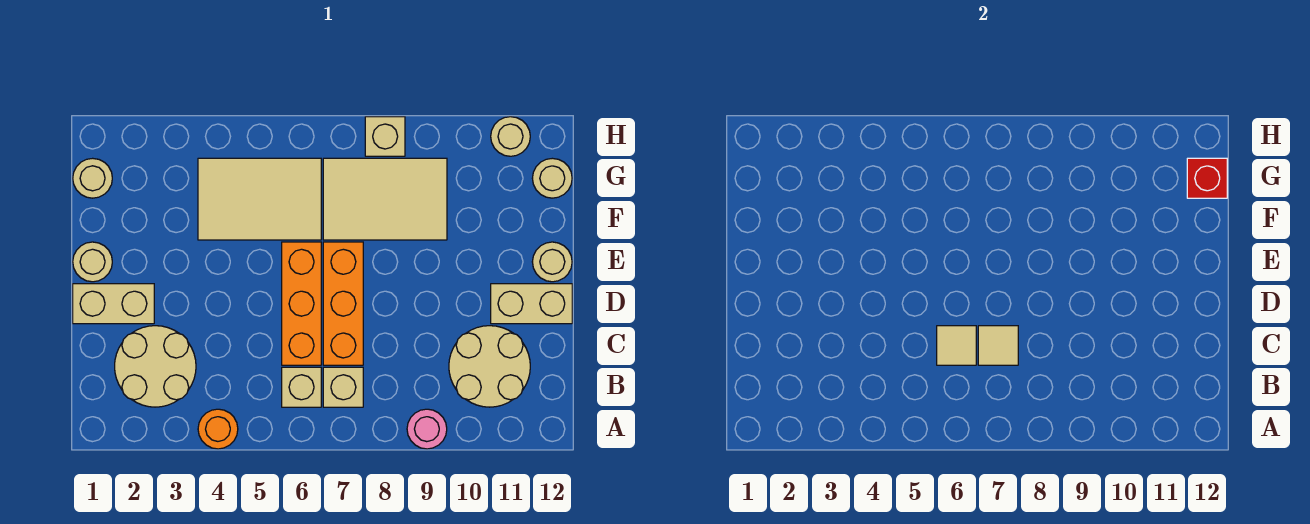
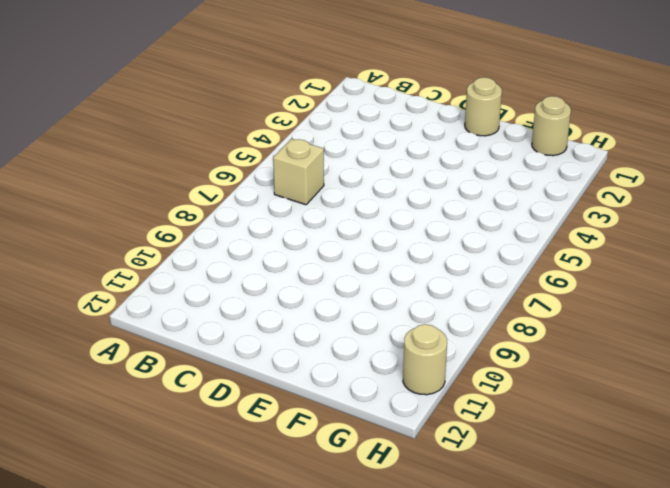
none -> orange round brick A4 level 1
none -> pink round brick A9 level 1
none -> tan round brick B2:C3 level 1

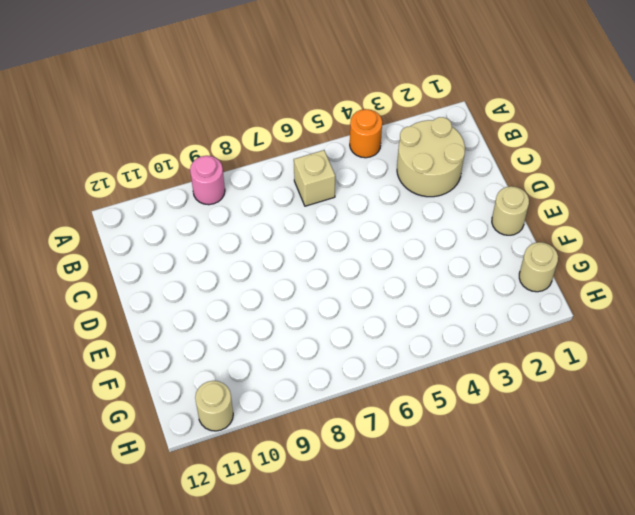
none -> tan brick B7 level 1
none -> tan round brick B10:C11 level 1
none -> orange brick C6:E6 level 1

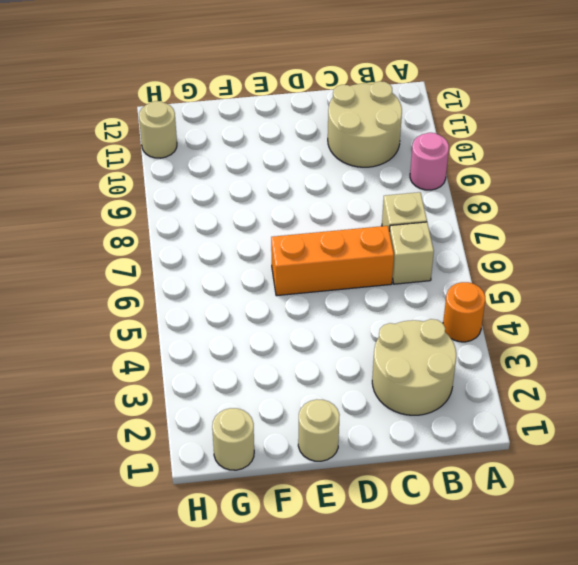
none -> orange brick C7:E7 level 1
none -> tan brick D1:D2 level 1
none -> tan brick D11:D12 level 1

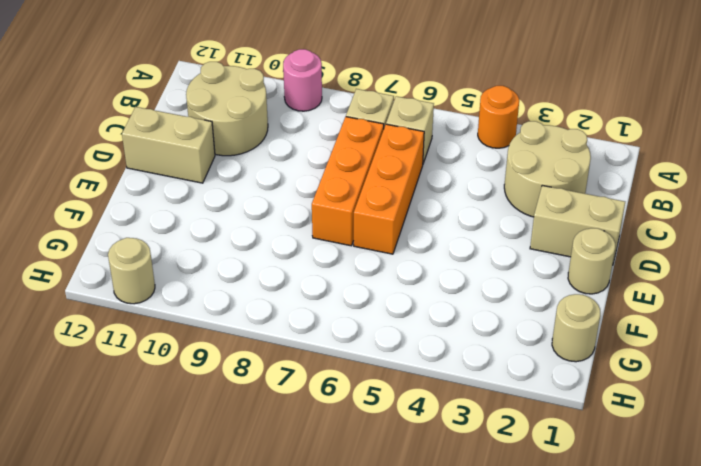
none -> tan round brick E12 level 1
none -> tan tile F4:G6 level 1
none -> tan tile F7:G9 level 1

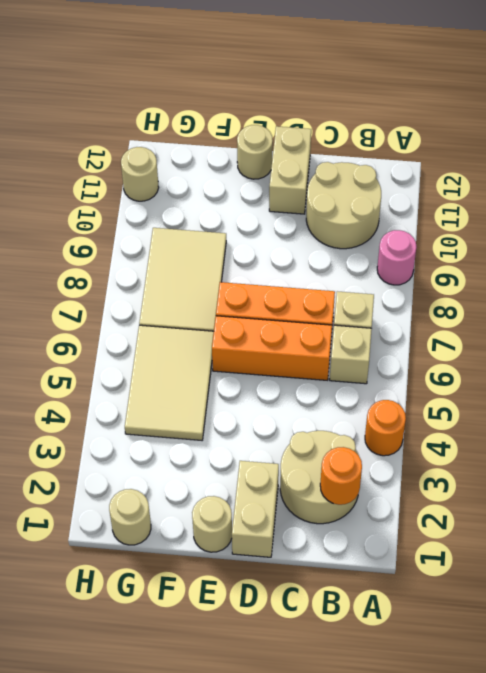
orange round brick B2 level 2 -> none
none -> tan round brick G12 level 1
none -> tan brick H8 level 1
none -> tan tile C6 level 2

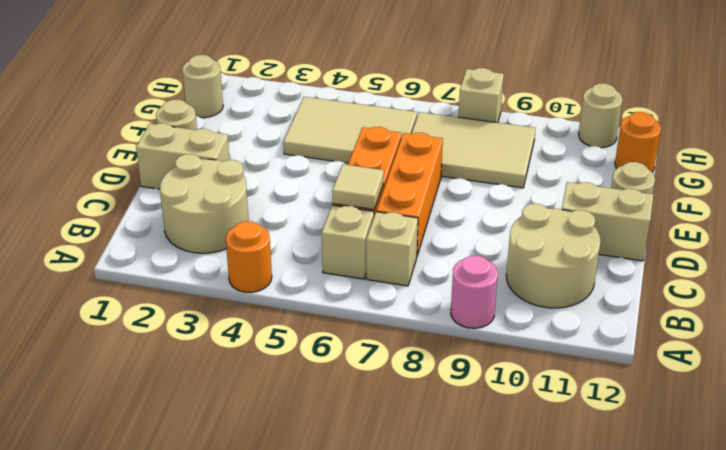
orange round brick G12 level 1 -> tan round brick G12 level 1
none -> tan tile C7 level 2
none -> red brick G12 level 2

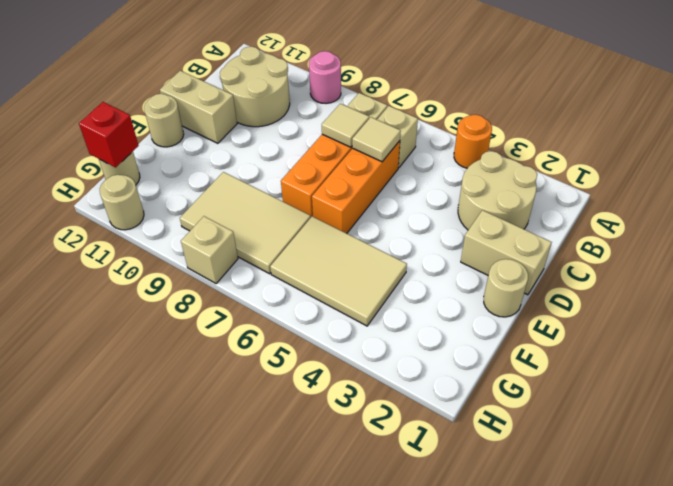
none -> tan round brick G1 level 1

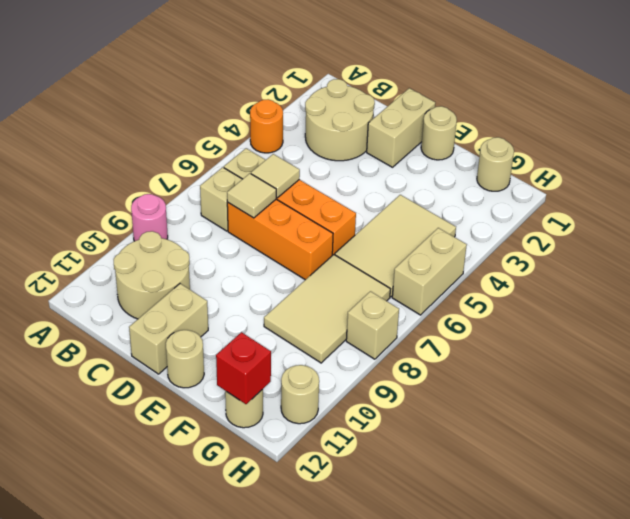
tan brick H5:H6 level 1 -> none

